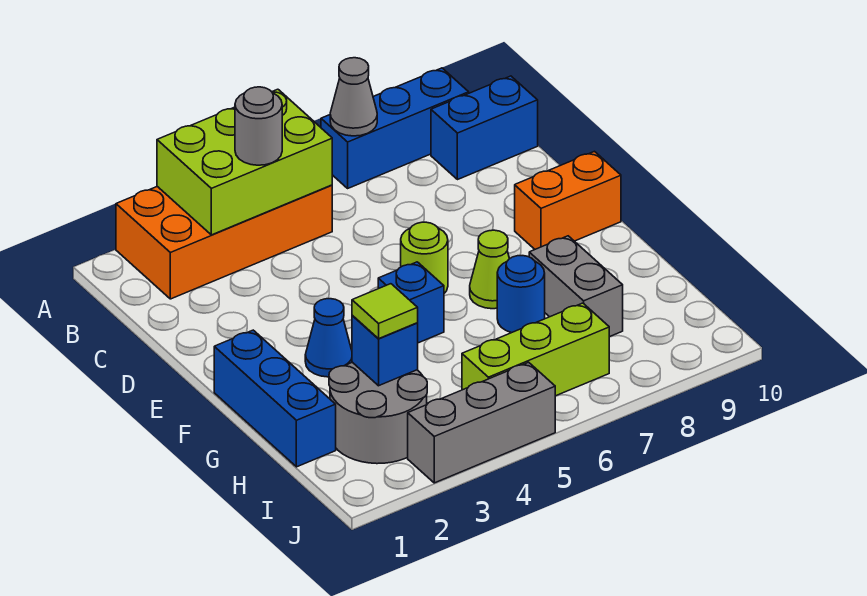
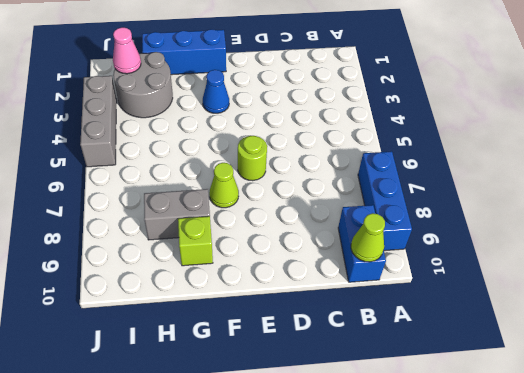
lime cone B10 level 2 -> none
lime brick G9 level 1 -> none
pink cone I2 level 2 -> none
none -> orange brick A2:B5 level 1
none -> orange brick E9:E10 level 1
none -> blue brick F5 level 1

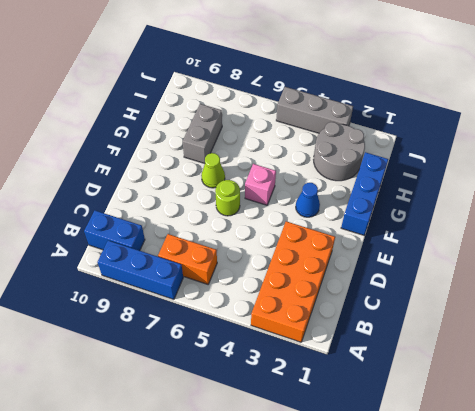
orange brick A2:D3 level 1 -> orange brick A2:B5 level 1
orange brick B6:B7 level 1 -> orange brick E9:E10 level 1
pink brick F5 level 1 -> blue brick F5 level 1
none -> blue round brick G7 level 1
none -> lime brick I5:I7 level 1
none -> lime brick A3:B5 level 2

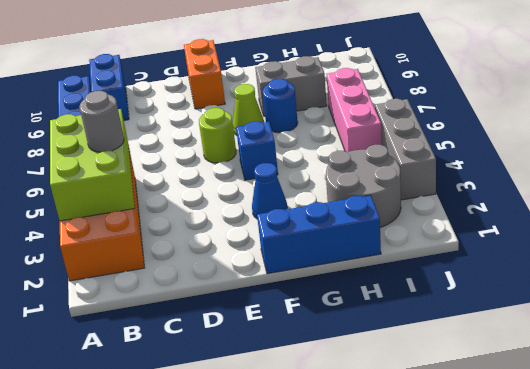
pink brick I5:I7 level 1 -> lime brick I5:I7 level 1
none -> grey cone A7 level 2
none -> blue brick H3 level 2
none -> lime tile H3 level 3

